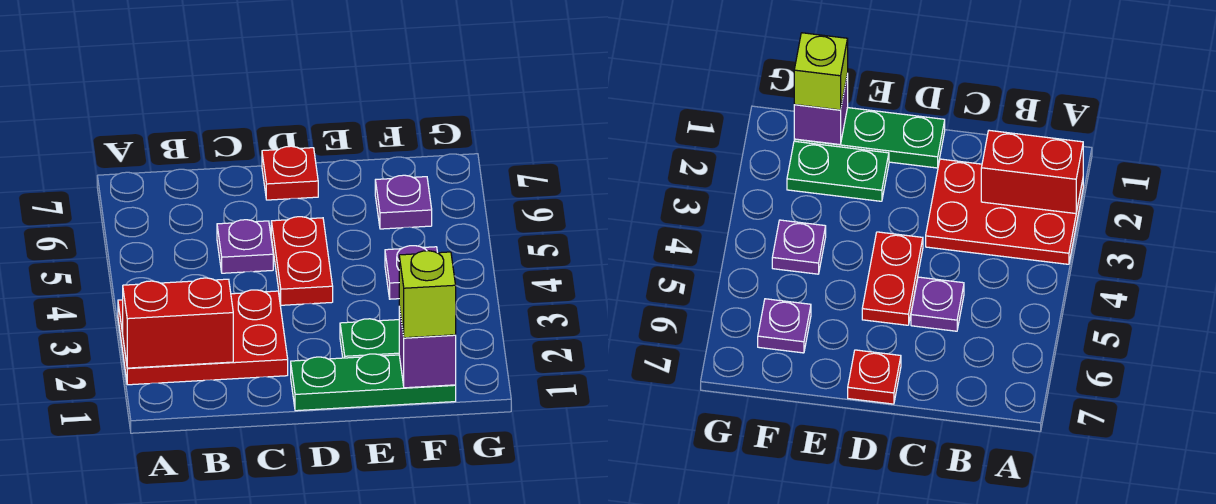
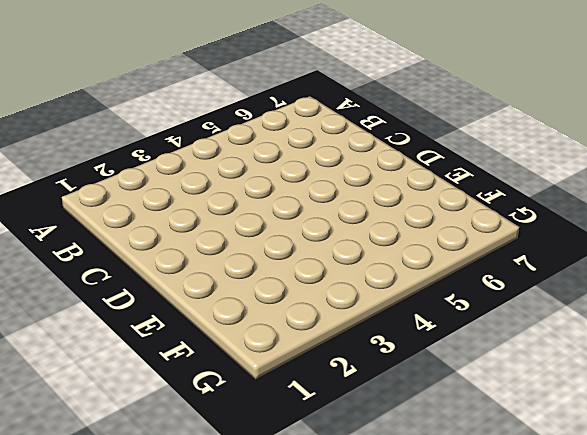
none -> red plate A2:C3 level 1
none -> purple plate C5 level 1

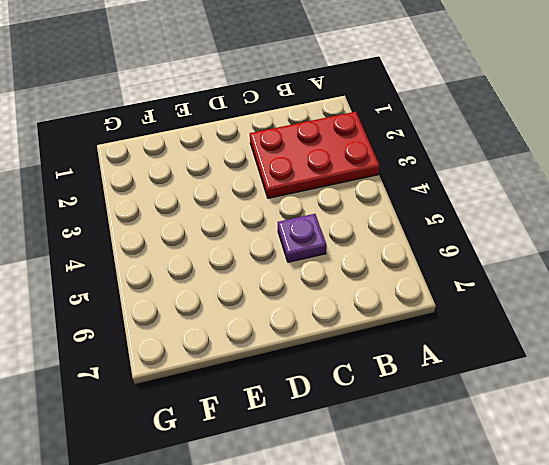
none -> green plate D1:F1 level 1
none -> red plate D4:D5 level 1

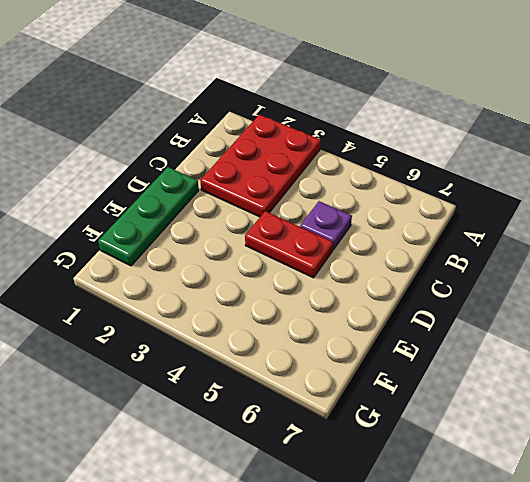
none -> red plate D7 level 1
none -> green plate E2:F2 level 1

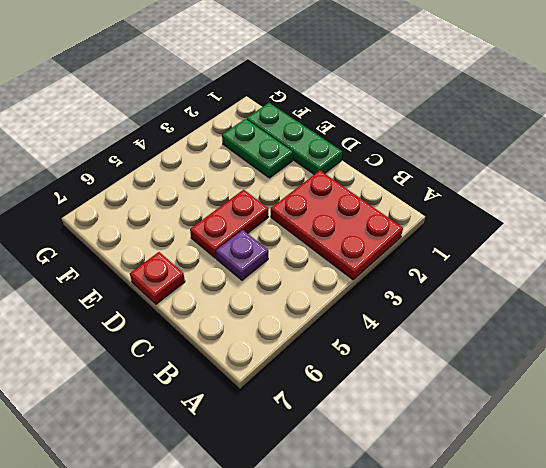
none -> purple plate F4 level 1
none -> purple plate F6 level 1

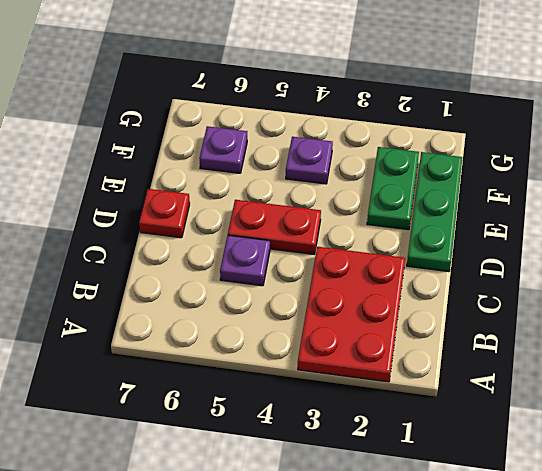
none -> red brick A2:B2 level 2
none -> purple brick F1 level 2

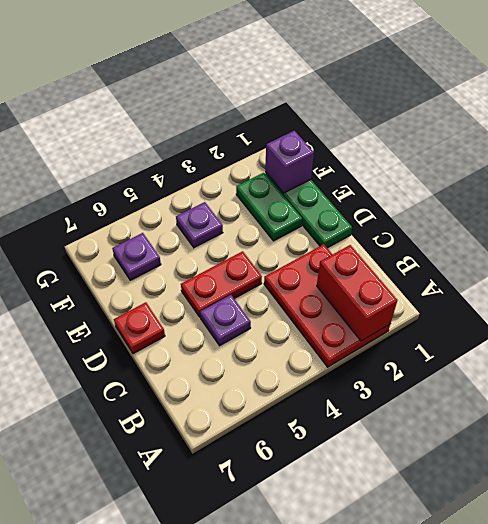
none -> lime brick F1 level 3

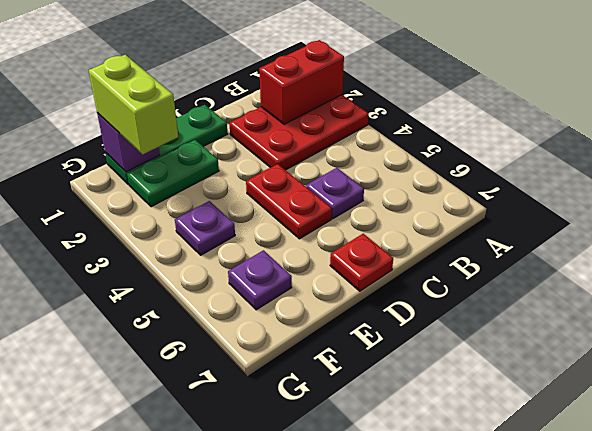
lime brick F1:F2 level 3 -> lime brick F1 level 3

